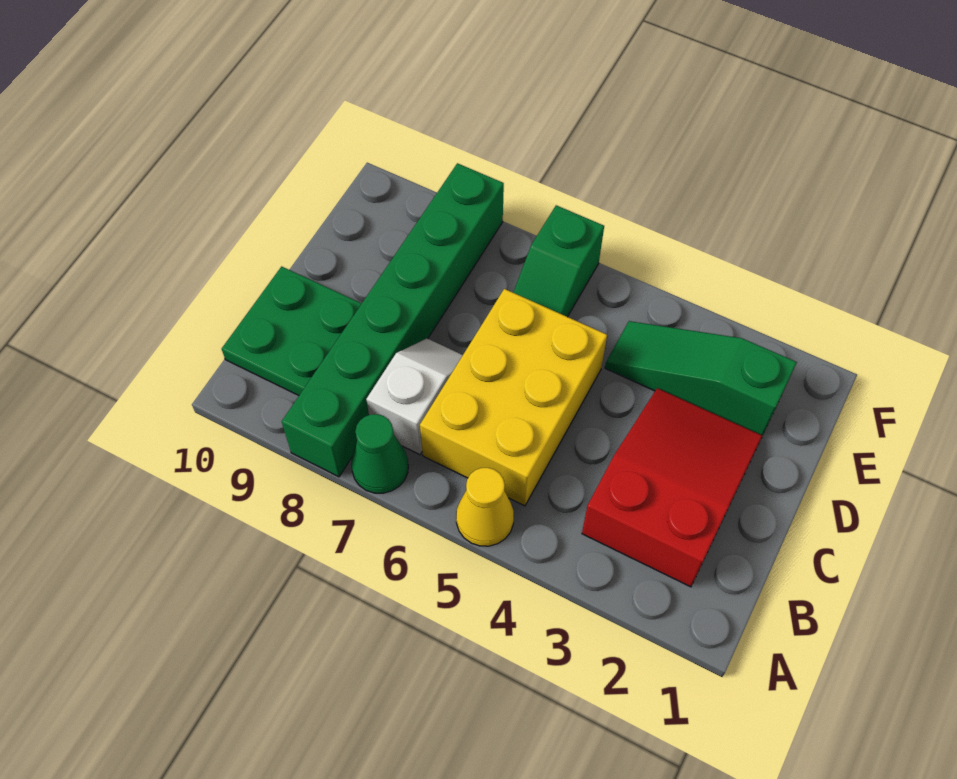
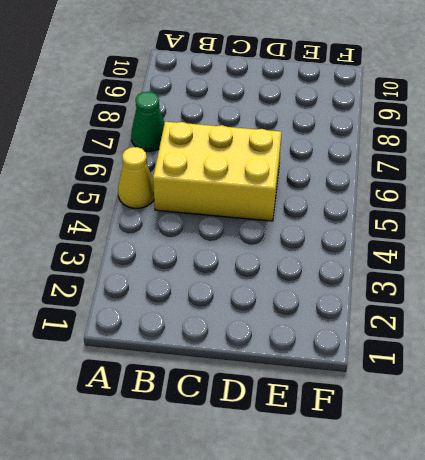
none -> green brick A8:F8 level 1
none -> red slope B2:D3 level 1 top B

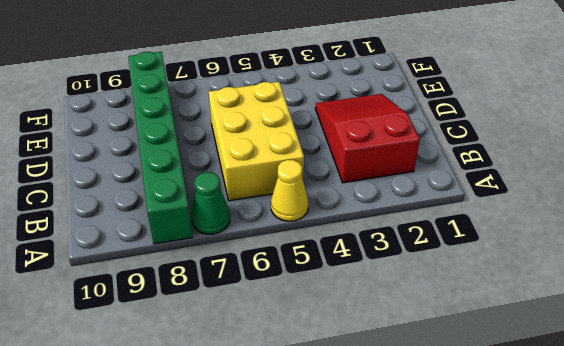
none -> white slope B7:C7 level 1 top B
none -> green plate B9:C10 level 1

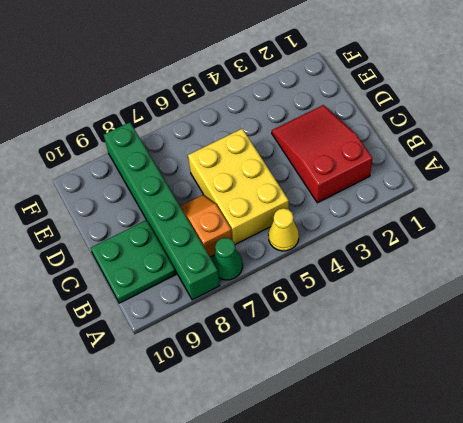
orange slope B7:C7 level 1 top B -> white slope B7:C7 level 1 top B
none -> green slope E2:E4 level 1 top 2
none -> green slope E6:F6 level 1 top F

